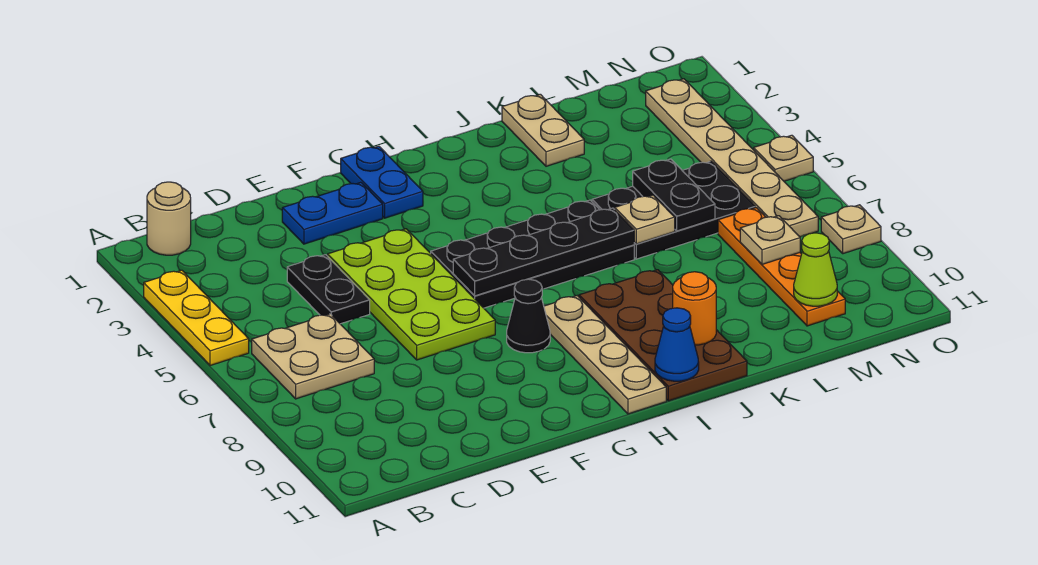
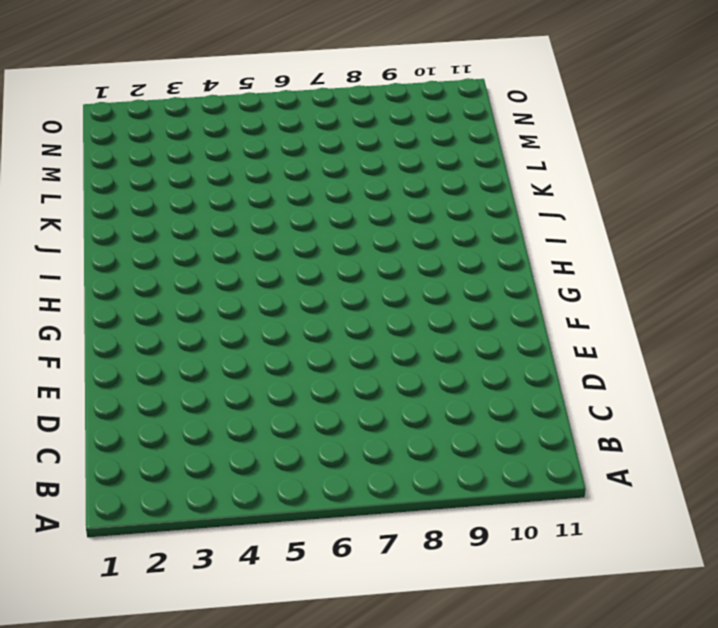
none -> yellow plate A3:A5 level 1
none -> tan round brick B1 level 1
none -> tan plate B6:C7 level 1

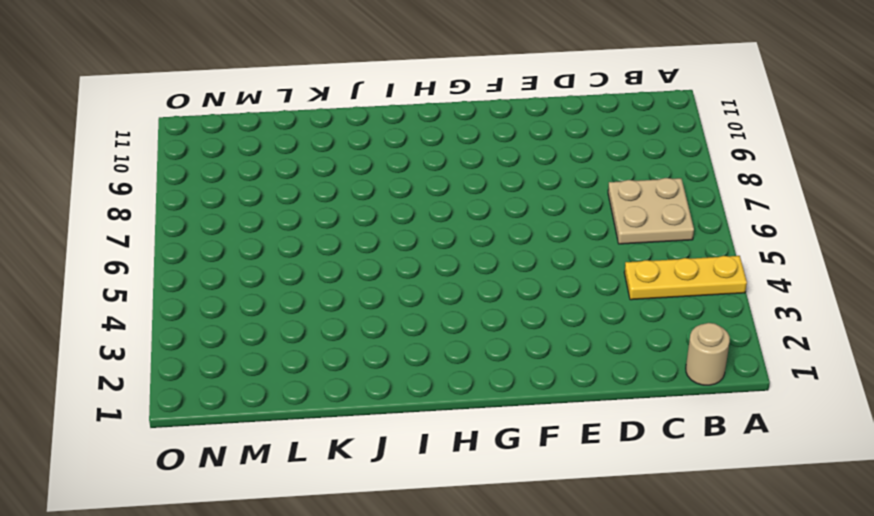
yellow plate A4:C4 level 1 -> yellow plate A3:A5 level 1
none -> black plate D4:D5 level 1
none -> blue plate E2:F2 level 1
none -> lime plate E4:F7 level 1

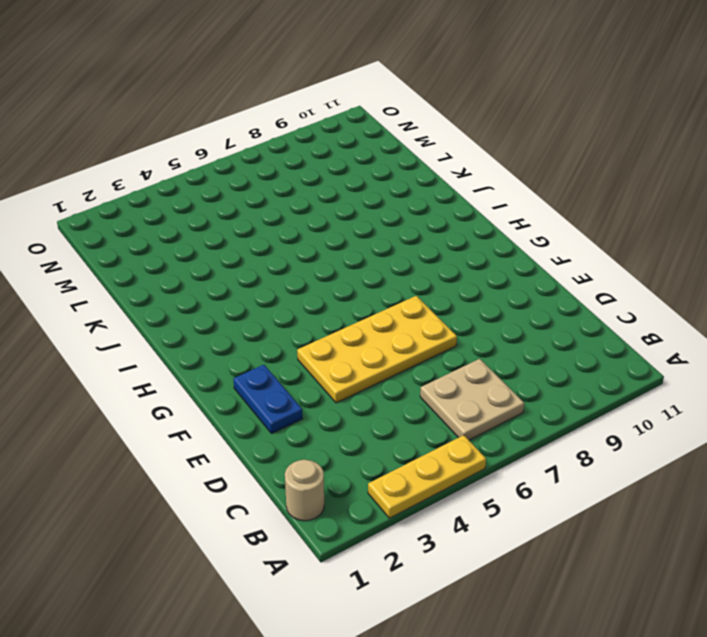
yellow plate E4:F7 level 1 -> lime plate E4:F7 level 1
none -> black plate D4:D5 level 1
none -> blue plate G1:G2 level 1
none -> black plate G5:J6 level 1

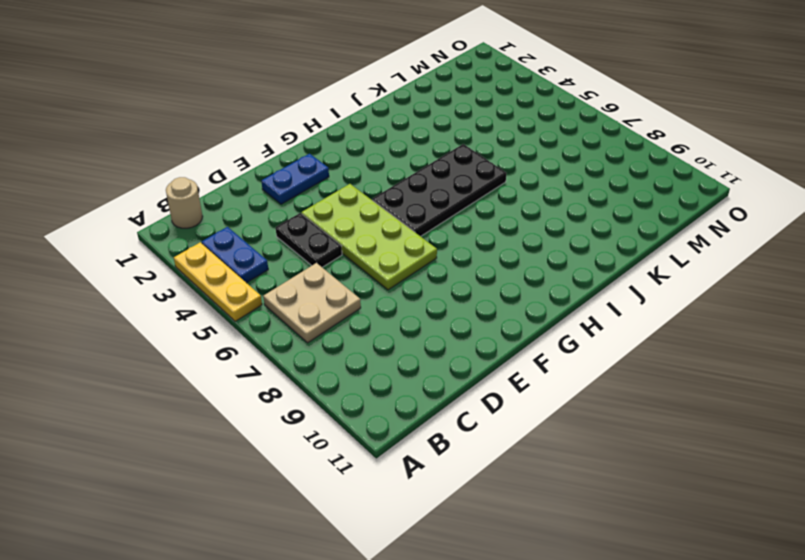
blue plate B3:B4 level 1 -> blue plate G1:G2 level 1
none -> black cone G8 level 1
none -> tan plate H8:H11 level 1
none -> brown plate I8:J11 level 1

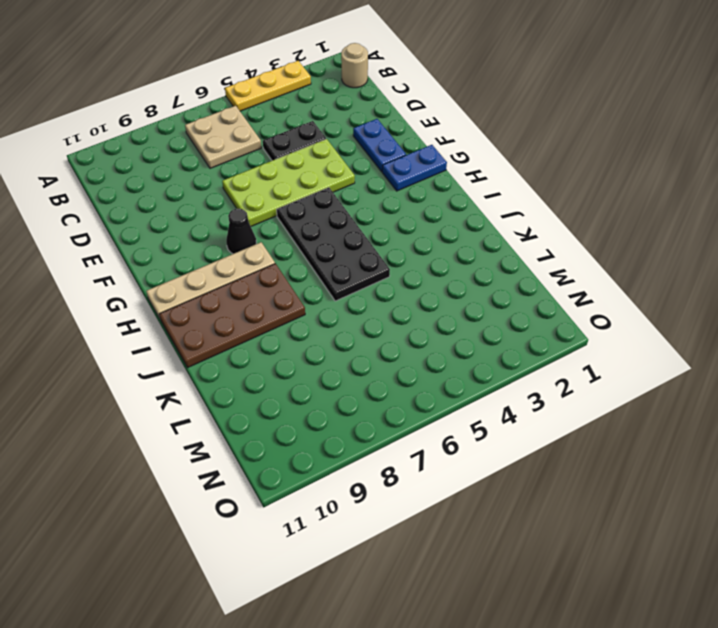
none -> tan plate K1:K2 level 1
none -> black plate K5:M6 level 1
none -> orange plate M7:M10 level 1

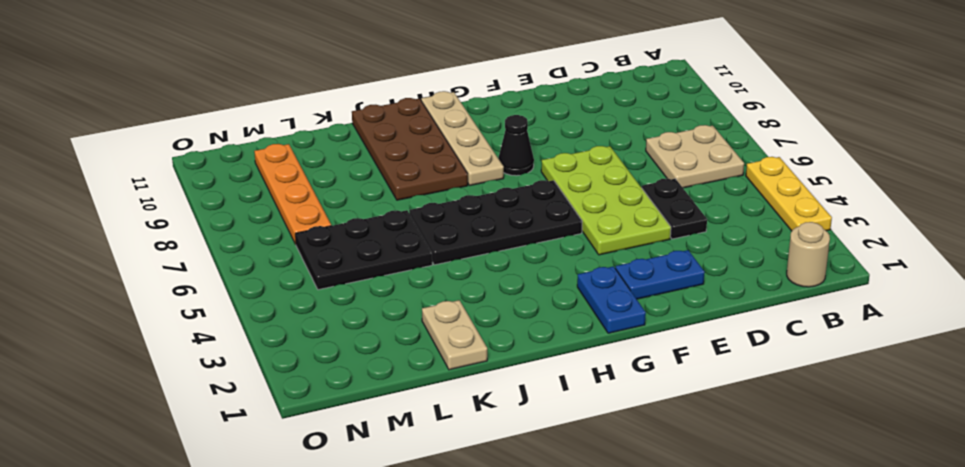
none -> tan plate N2:N7 level 1
none -> tan plate O5 level 1
none -> tan plate O8 level 1

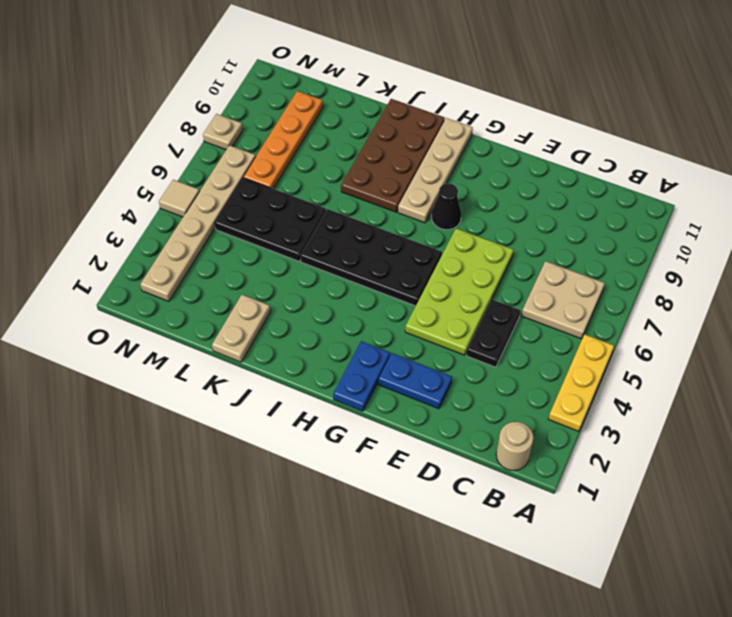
tan tile O5 level 1 -> tan plate O5 level 1
none -> black plate G6:J6 level 2
none -> blue cone I11 level 2
none -> orange round brick J10 level 2

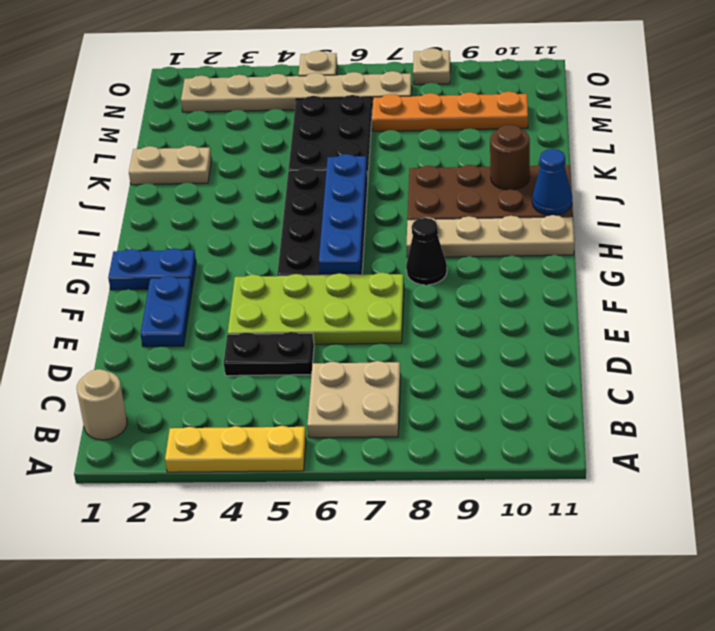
blue plate G6:J6 level 2 -> black plate G6:J6 level 2
brown round brick J10 level 2 -> orange round brick J10 level 2
none -> tan plate K6 level 2
none -> black plate L5:L6 level 2
none -> tan plate M8 level 2

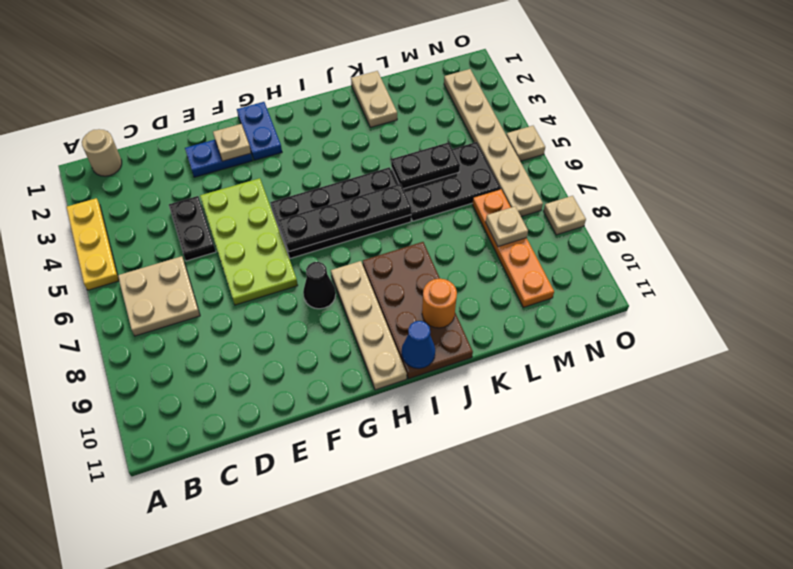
tan plate F2 level 2 -> tan plate K6 level 2
black plate K5:L5 level 2 -> black plate L5:L6 level 2
none -> lime cone M10 level 2

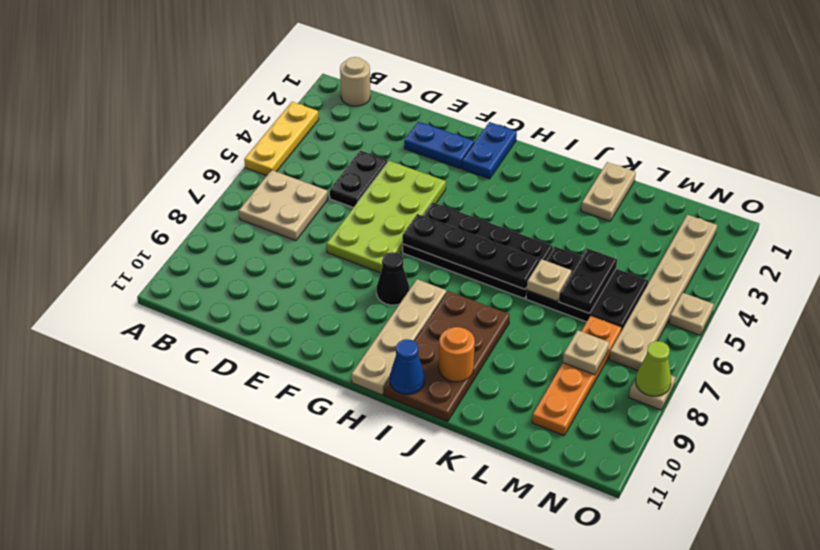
lime cone O8 level 2 -> lime cone M10 level 2

